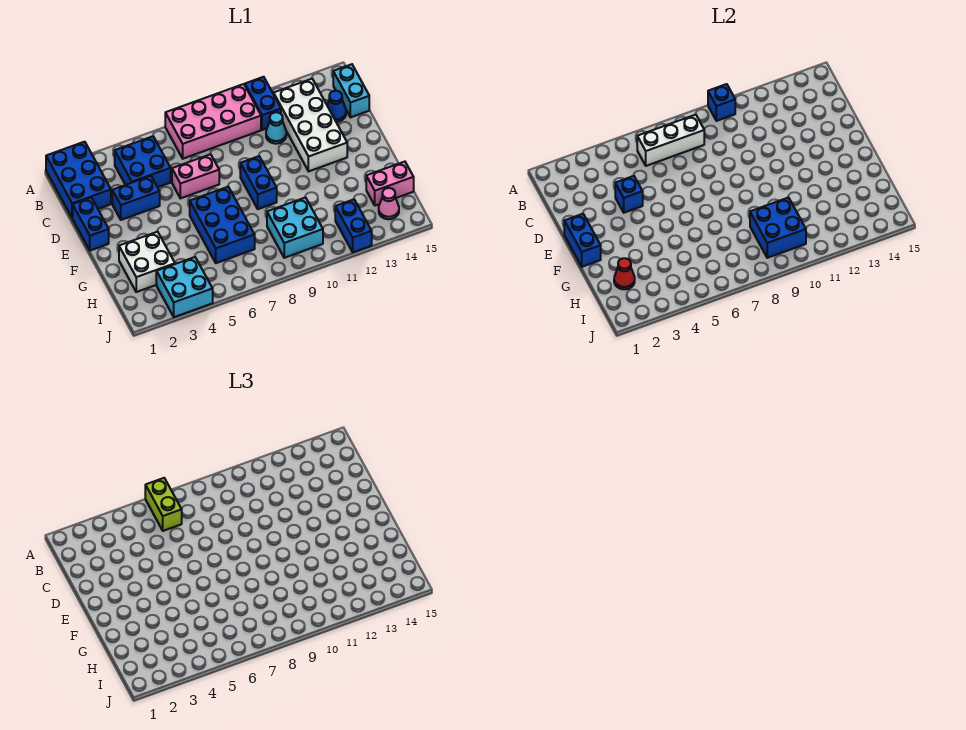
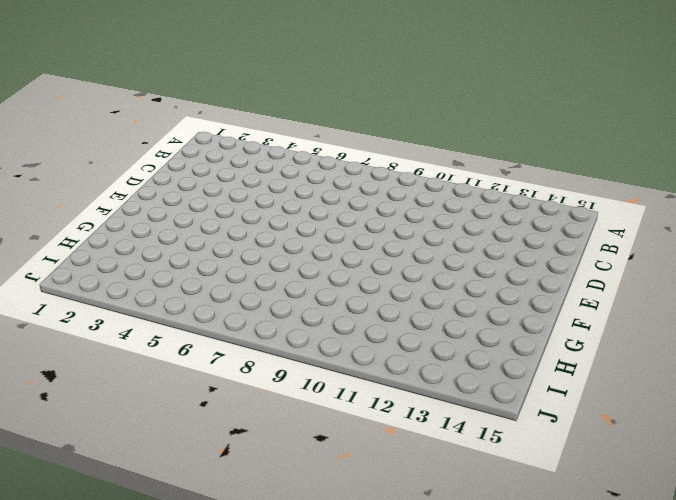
none -> blue brick A1:C2 level 1
none -> pink brick A7:B10 level 1
none -> blue brick A11:B11 level 1

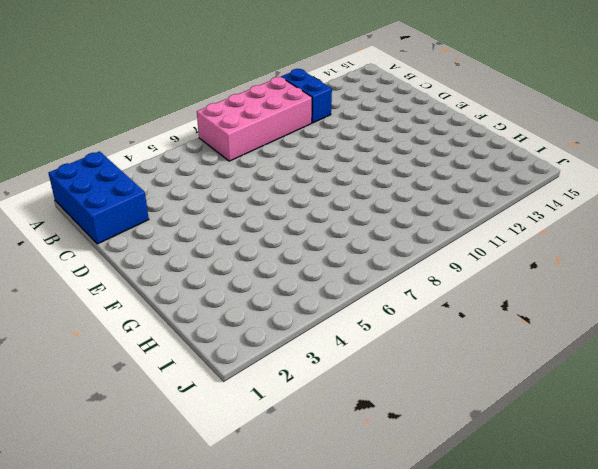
none -> blue brick B4:C5 level 1
none -> white brick B12:E13 level 1
none -> cyan brick B15:C15 level 1

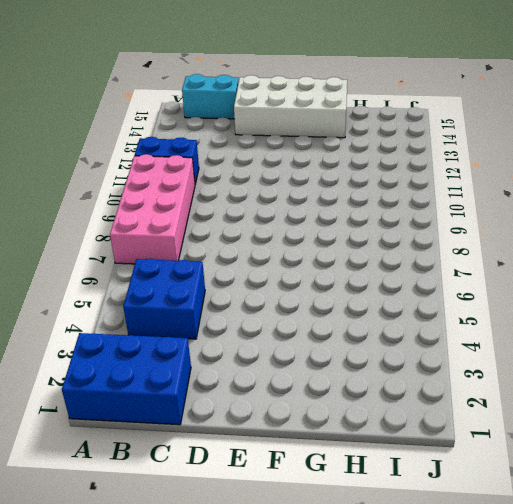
white brick D14:G15 level 1 -> white brick B12:E13 level 1
none -> cyan cone C11 level 1
none -> blue cone C14 level 1
none -> blue brick D1:E1 level 1

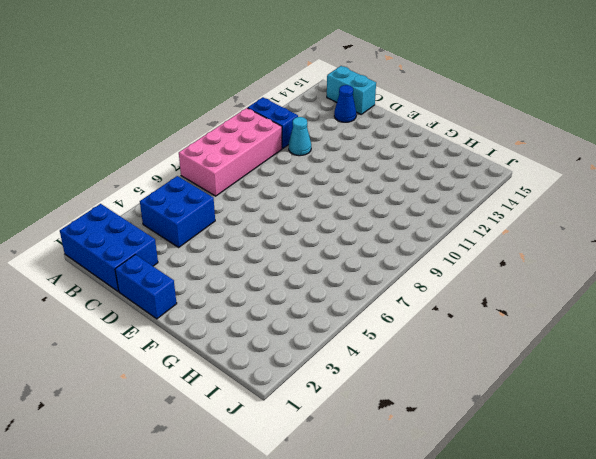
none -> white brick B12:E13 level 1
none -> blue brick D3:D4 level 1
none -> pink brick D6:D7 level 1

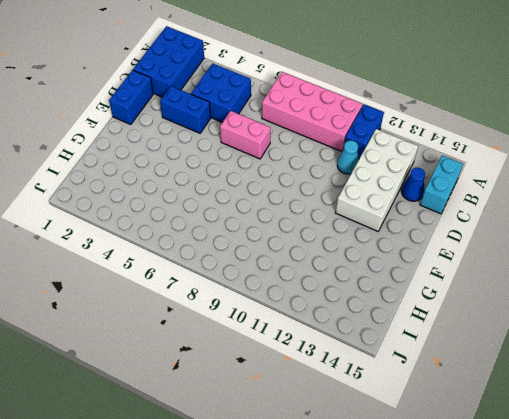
none -> blue brick E9:F9 level 1
none -> blue brick F6:H7 level 1
none -> white brick G2:H3 level 1

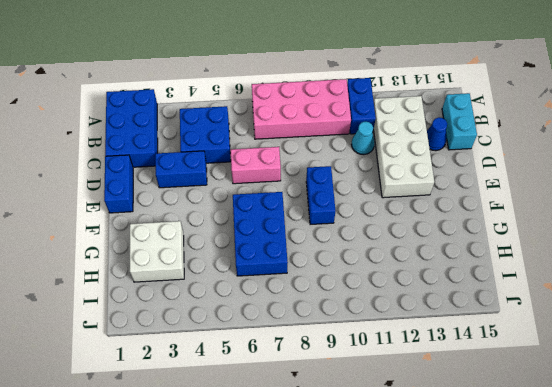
none -> cyan brick H9:I10 level 1
none -> pink brick H14:H15 level 1
none -> cyan brick I3:J4 level 1

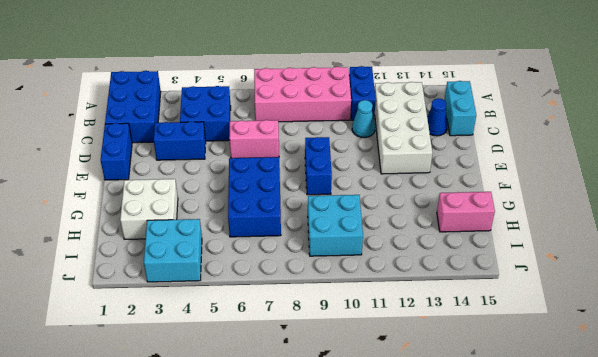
none -> blue brick I12:J12 level 1
none -> pink cone I14 level 1
none -> blue brick A10 level 2

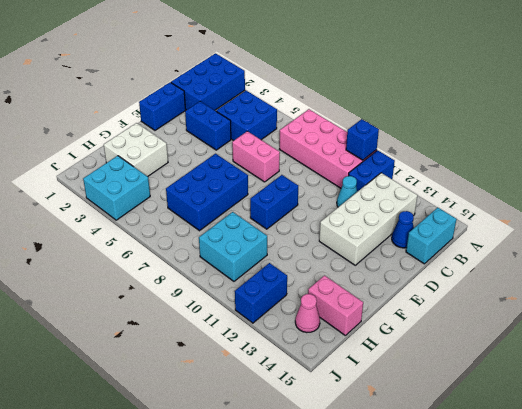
none -> white brick B6:B8 level 2
none -> blue brick D4 level 2
none -> blue brick E1:F1 level 2

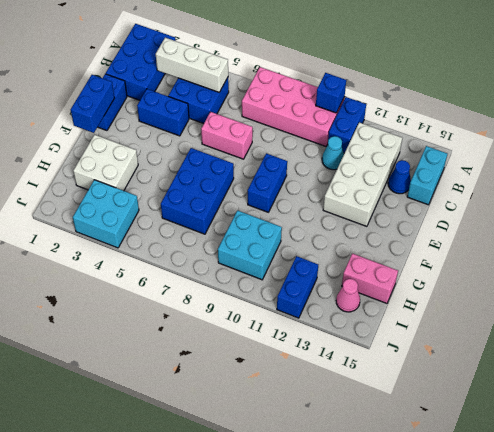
white brick B3:B5 level 2 -> white brick B6:B8 level 2
none -> blue brick D4 level 2
none -> red cone H2 level 2
none -> blue brick H9:I10 level 2

